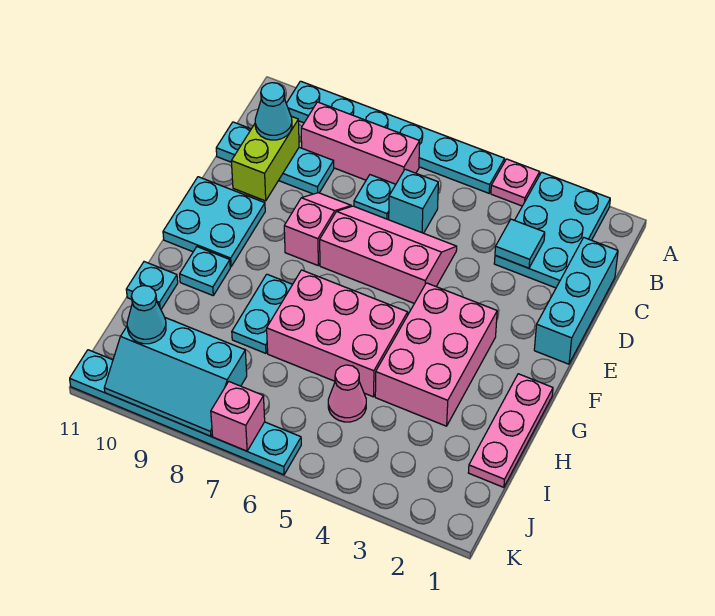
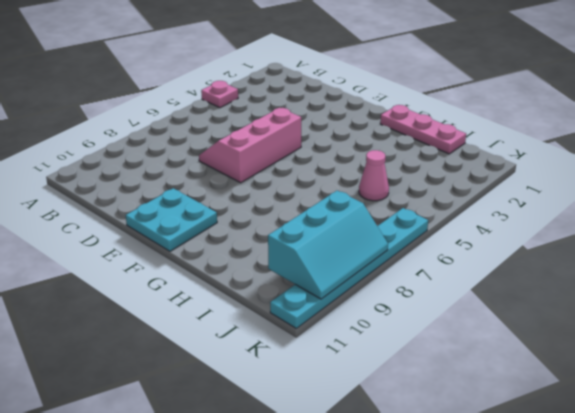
none -> cyan plate A2:C3 level 1
none -> cyan plate A5:A10 level 1
none -> pink brick B7:B9 level 1

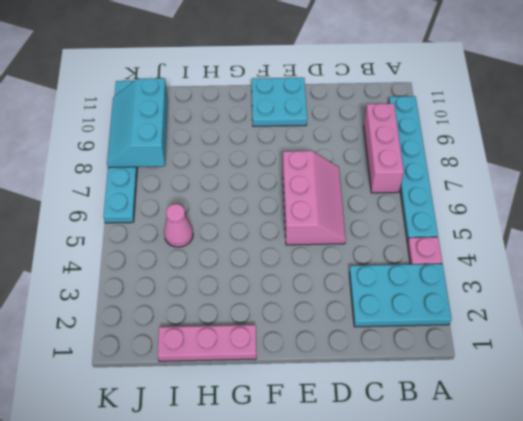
none -> cyan brick C1:E1 level 1
none -> cyan brick C6 level 1
none -> cyan plate C7 level 1

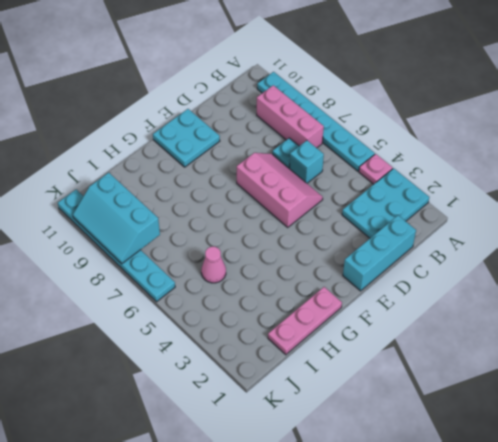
none -> cyan plate C9:C11 level 1
none -> pink slope D8:E8 level 1 top E
none -> pink brick F3:H4 level 1

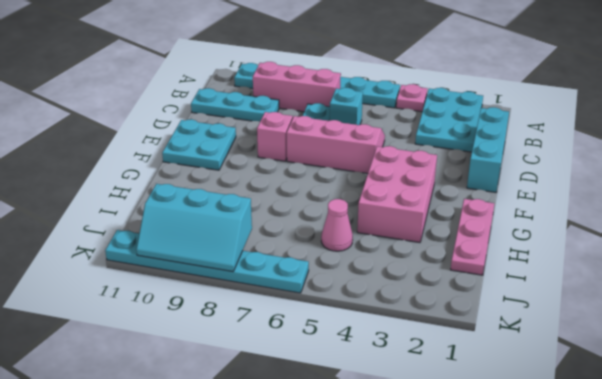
none -> pink brick G5:H7 level 1
none -> cyan plate G8:H8 level 1
none -> cyan plate G10 level 1

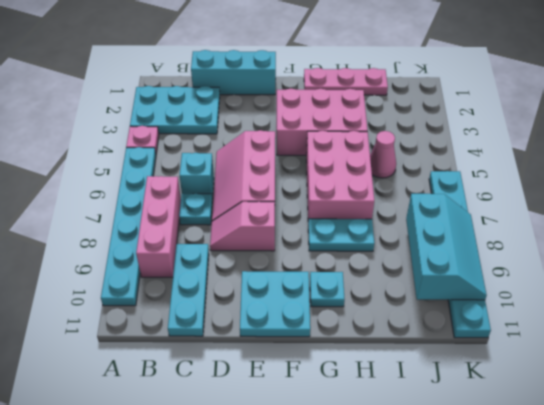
none -> cyan plate H11 level 1
none -> cyan tile C3 level 2
none -> lime brick C10:D10 level 2

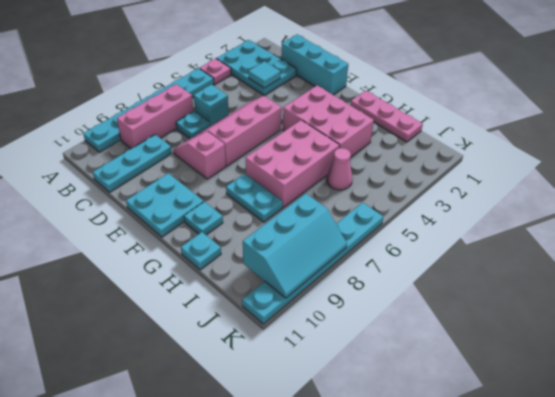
none -> lime brick C10:D10 level 2
none -> pink brick K7 level 2
none -> cyan cone C10 level 3

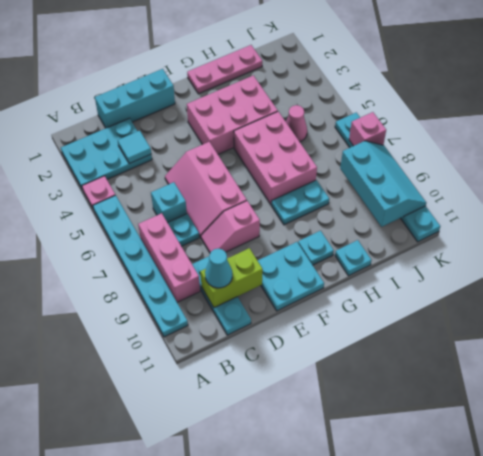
none -> cyan cone J10 level 3

